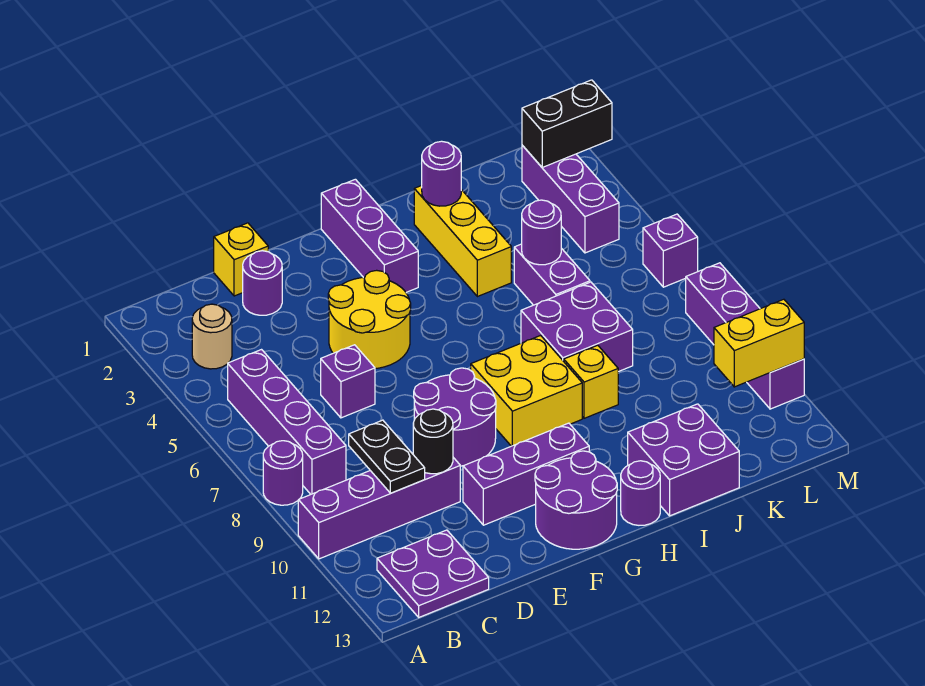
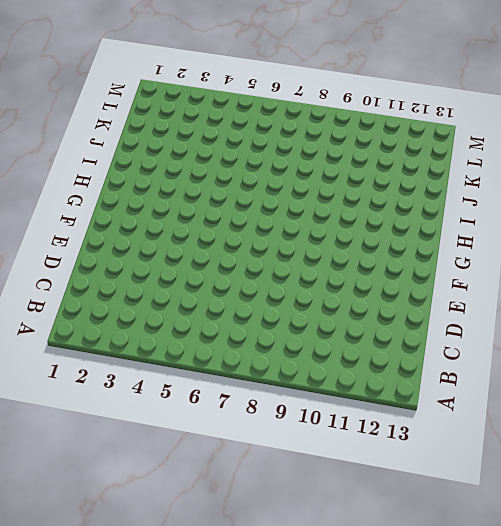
none -> purple round brick A8 level 1
none -> purple brick A10:D10 level 1
none -> tan round brick B3 level 1

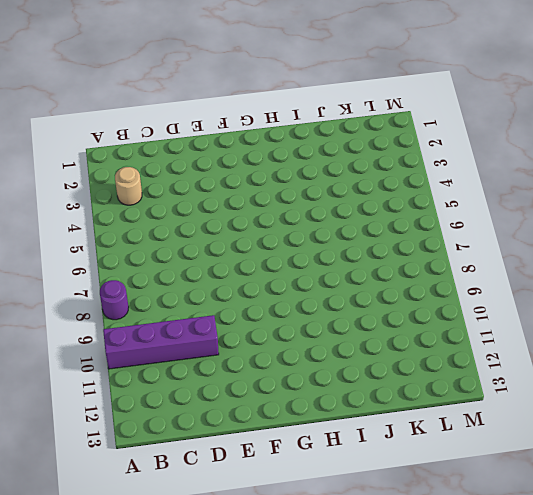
none -> purple brick B5:B8 level 1
none -> purple plate B12:C13 level 1
none -> yellow brick D1 level 1

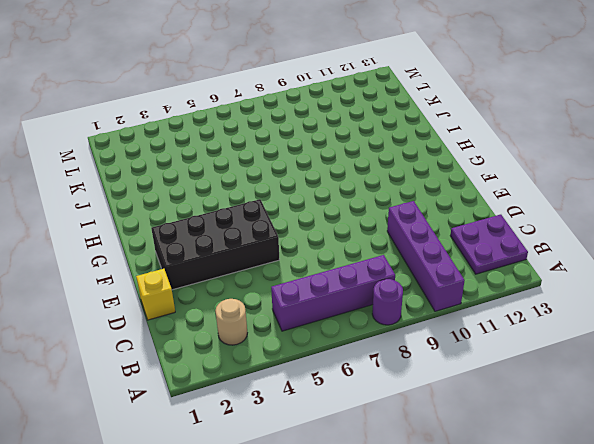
black brick E2:F5 level 1 -> yellow round brick E4:F5 level 1
none -> purple round brick D2 level 1
none -> purple brick D6 level 1
none -> purple round brick E8:F9 level 1

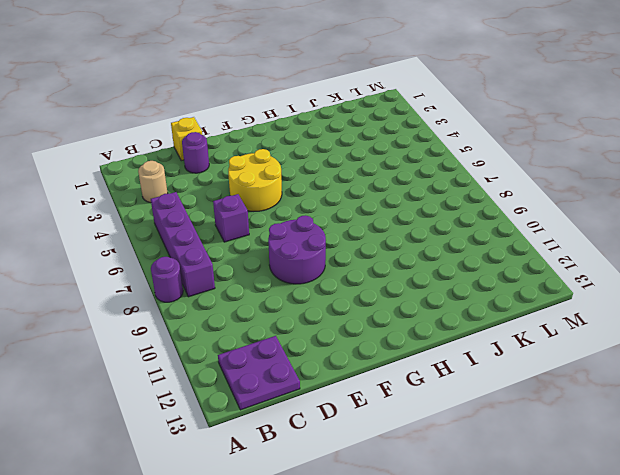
none -> purple brick A10:D10 level 1
none -> purple brick E11:G11 level 1
none -> purple round brick F12:G13 level 1

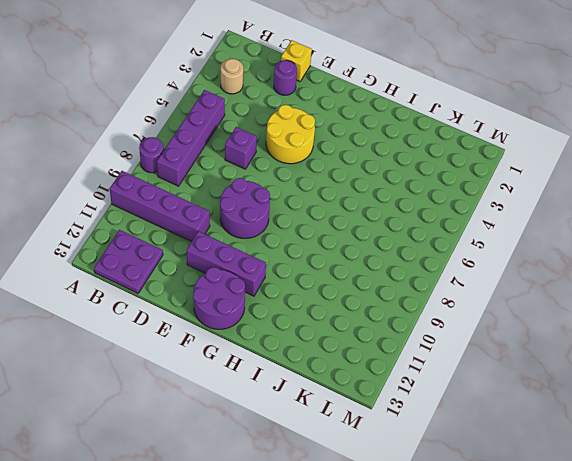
none -> purple brick G1:G3 level 1
none -> yellow brick G8:H9 level 1
none -> purple round brick H13 level 1

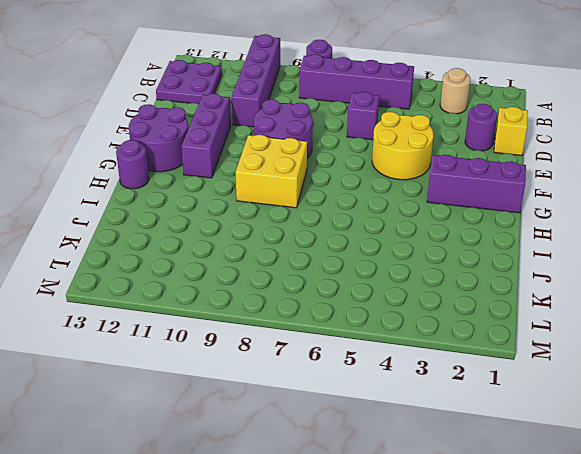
none -> yellow brick I2:I4 level 1
none -> purple brick I7:J8 level 1
none -> yellow brick I9 level 1

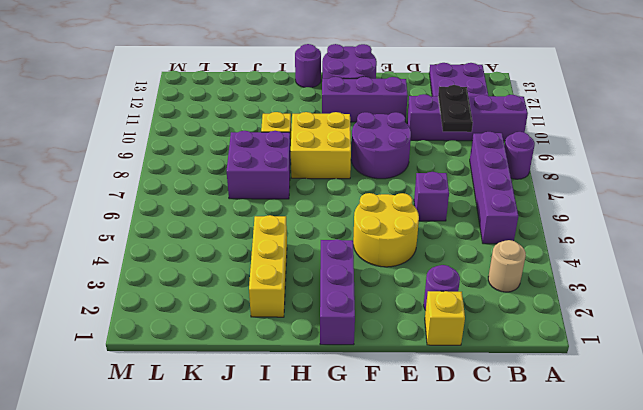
none -> purple brick I12:J13 level 1
none -> purple brick J5:J6 level 1
none -> purple brick L2:L4 level 1

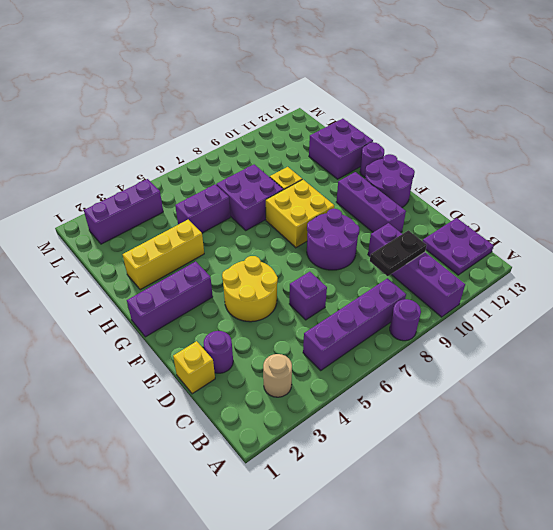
none -> purple brick M6 level 1
none -> purple brick M8:M11 level 1
none -> black round brick D10 level 2

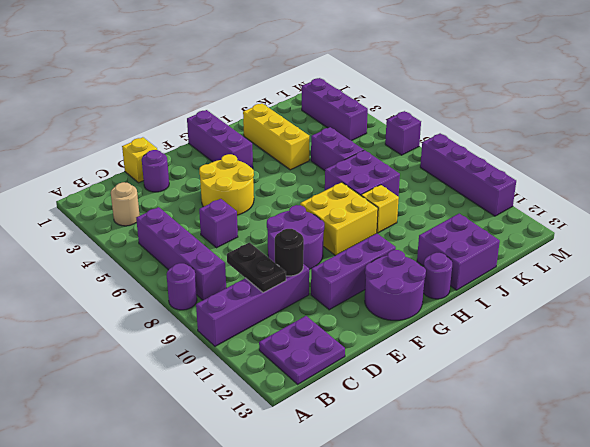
none -> purple round brick I2 level 2
none -> purple round brick J5 level 2
none -> black brick L2:M2 level 2

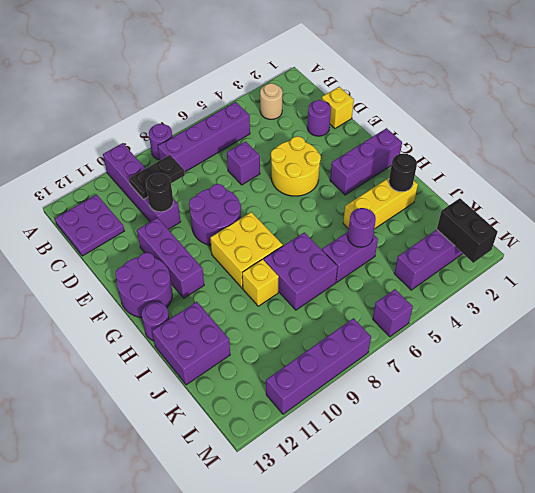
black round brick I2 level 2 -> purple round brick I2 level 2
none -> yellow brick L11:M11 level 2

